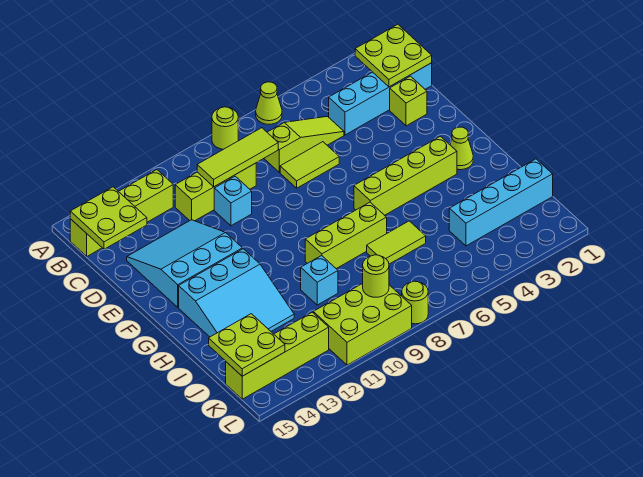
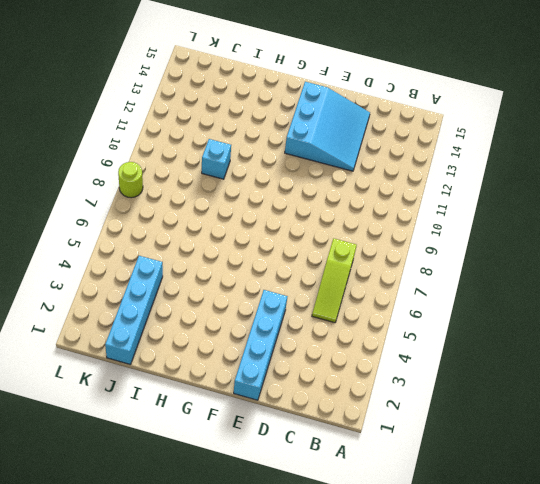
cyan brick E1:E4 level 1 -> cyan brick C1:C4 level 1
none -> lime cone A6 level 1
none -> lime round brick A8 level 1
none -> lime brick B12:B15 level 1

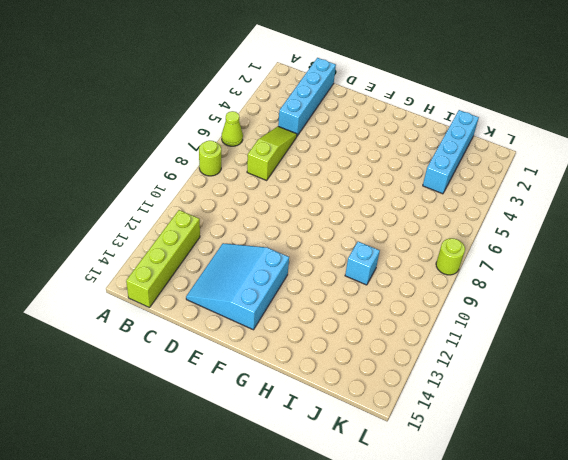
none -> lime brick C9:C11 level 1
none -> lime brick D2 level 1
none -> lime tile D6:D7 level 1

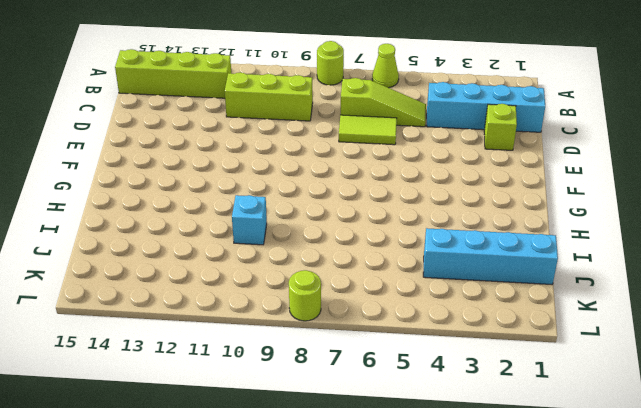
none -> cyan brick D10 level 1
none -> cyan slope D12:F14 level 1 top F
none -> lime cone G2 level 1

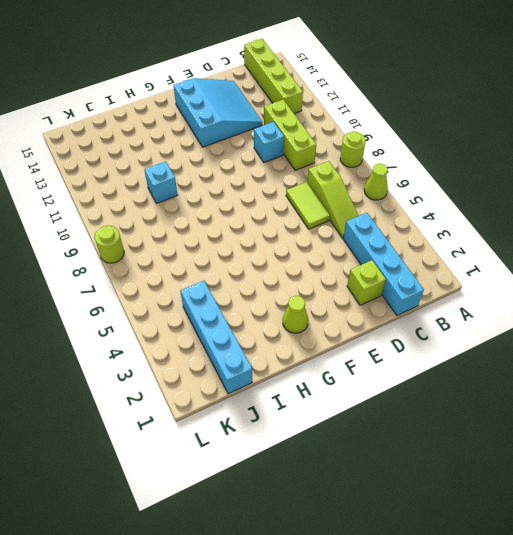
none -> lime brick G3:G6 level 1
none -> cyan slope G12:I14 level 1 top G
none -> lime brick H7:H9 level 1

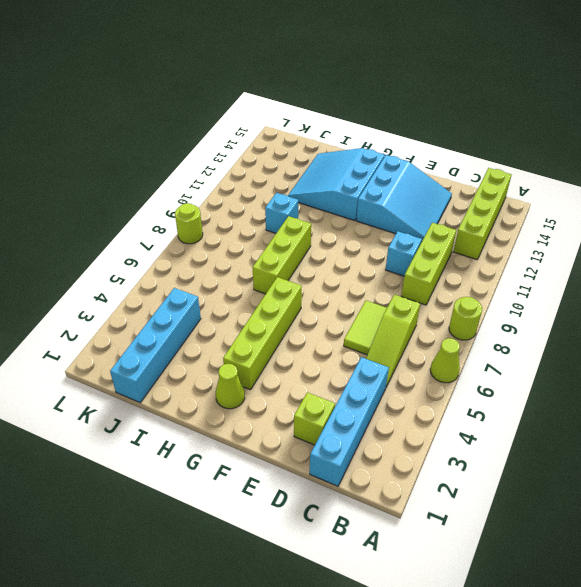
none -> lime tile I6:I7 level 1
none -> lime brick K9:L11 level 1
none -> lime brick K12:K15 level 1

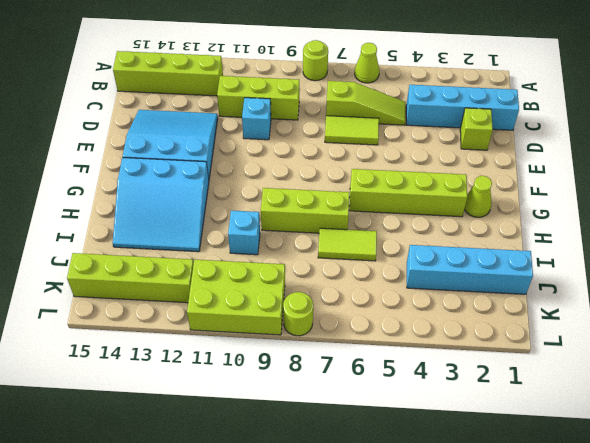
none -> lime plate B1:C2 level 2
none -> lime plate B14:C15 level 2
none -> lime tile C8:C10 level 2

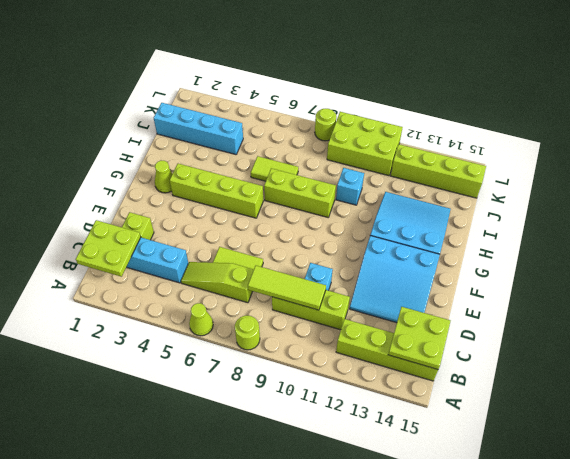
none -> lime plate J14:K15 level 2
none -> lime round brick K9 level 2

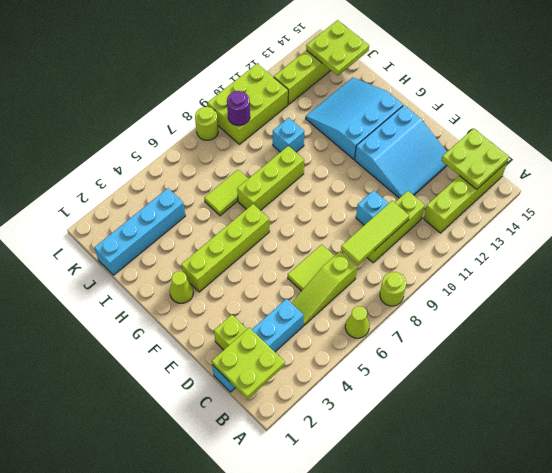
purple round brick K9 level 2 -> lime round brick K9 level 2

